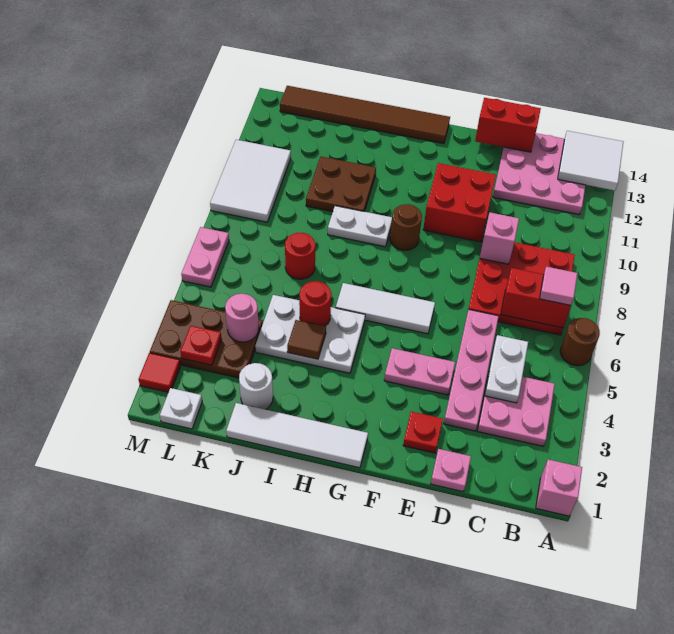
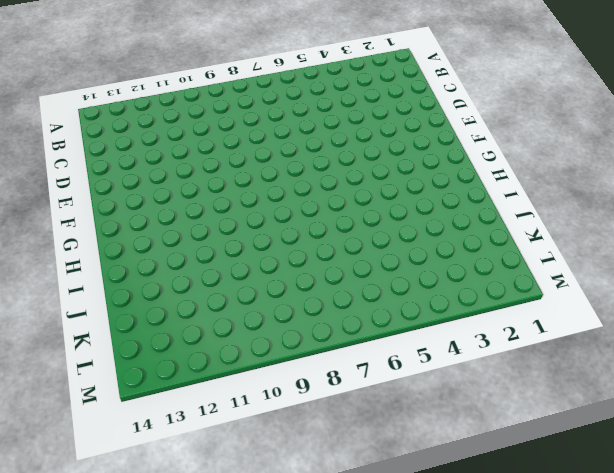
none -> pink brick A1 level 1
none -> brown round brick A6 level 1
none -> pink plate B3:C4 level 1
none -> red plate B7:D9 level 1

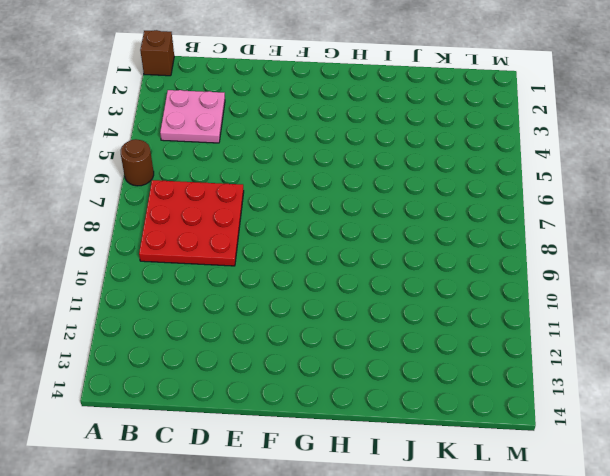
brown brick A1 level 1 -> pink brick A1 level 1
none -> pink plate B12:D14 level 1
none -> pink plate D1 level 1
none -> pink plate D3:D6 level 1
none -> red plate E2 level 1

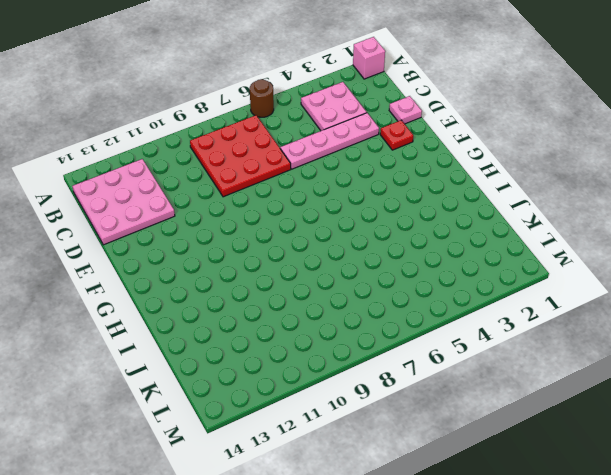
none -> pink plate E4:F4 level 1
none -> red brick E10:F11 level 1
none -> white tile F6:H6 level 1
none -> white tile G1:J1 level 1

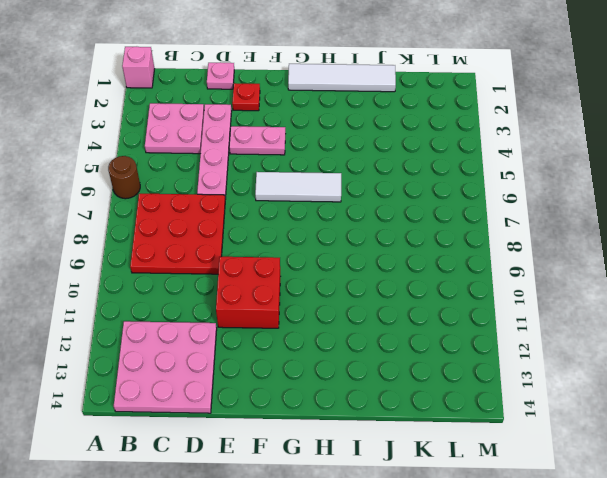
none -> brown round brick G9 level 1
none -> brown tile G14:L14 level 1
none -> white plate H4:J5 level 1
none -> white plate H9:I9 level 1

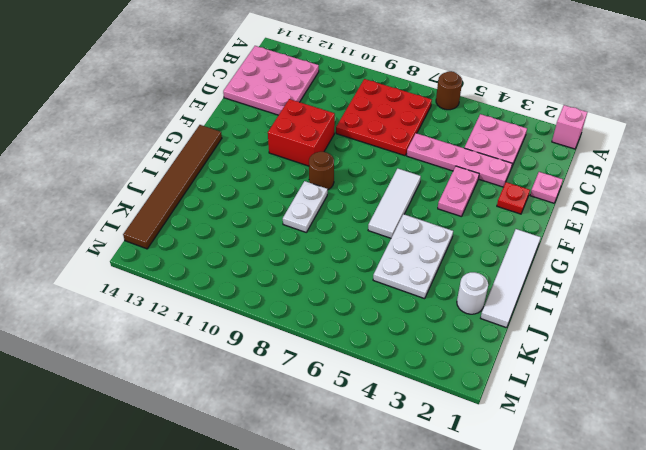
none -> brown plate I10:J11 level 1
none -> red round brick J7 level 1
none -> brown plate K3:M4 level 1
none -> white plate L1 level 1

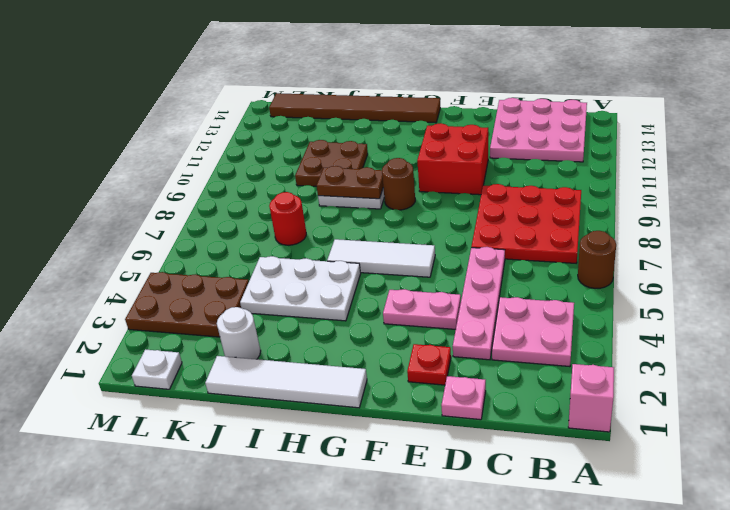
brown plate H9:I9 level 2 -> none
none -> white tile L9:M11 level 1
none -> red tile M2 level 1
none -> pink plate M6:M7 level 1
none -> white tile A13:B14 level 2

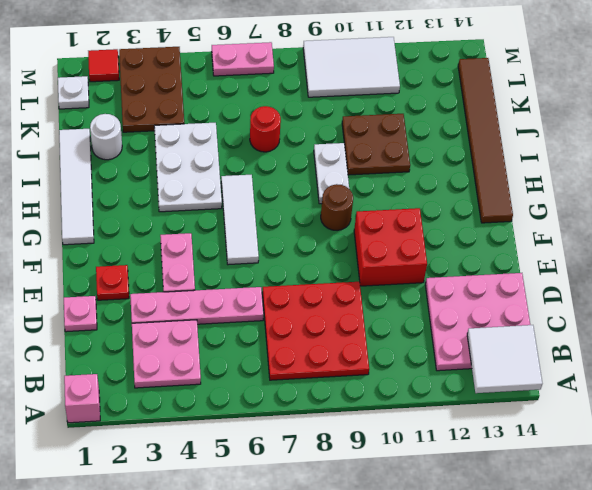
none -> brown round brick A6 level 1
none -> red brick B7:C7 level 2
none -> white plate C4:C5 level 2
none -> pink brick D9 level 2

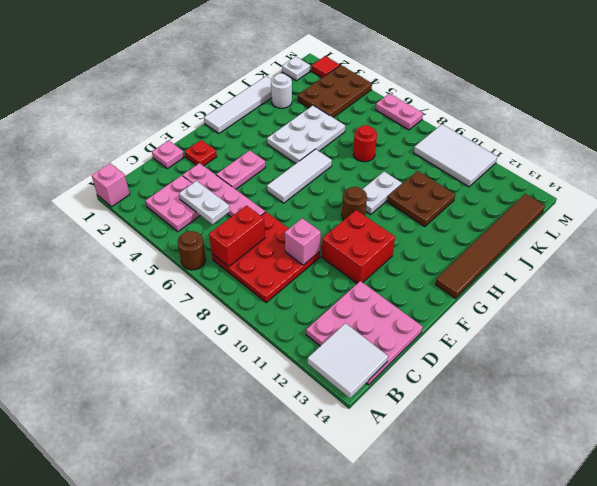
none -> red brick D14:E14 level 2
none -> brown tile I4 level 2
none -> red round brick I5 level 2
none -> pink round brick K4 level 2

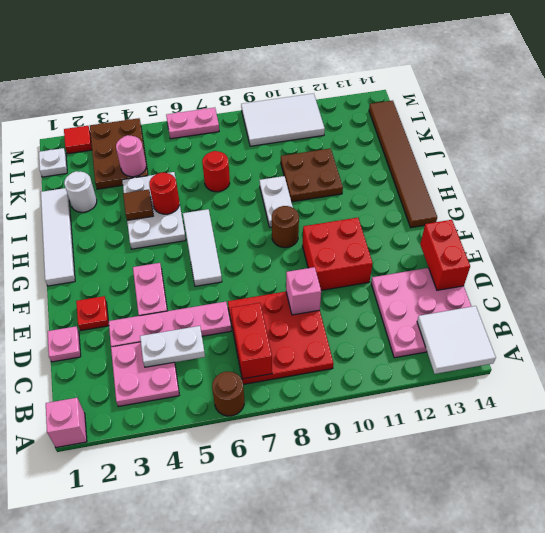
none -> red plate L3 level 2
none -> pink tile B7 level 3

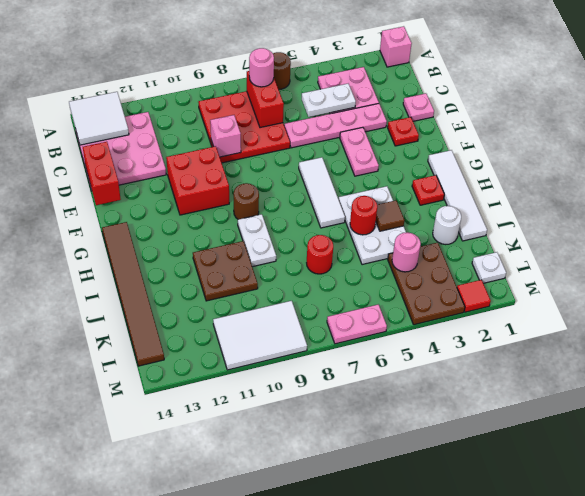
pink round brick B7 level 3 -> pink tile B7 level 3
red plate H2 level 1 -> red plate L3 level 2

